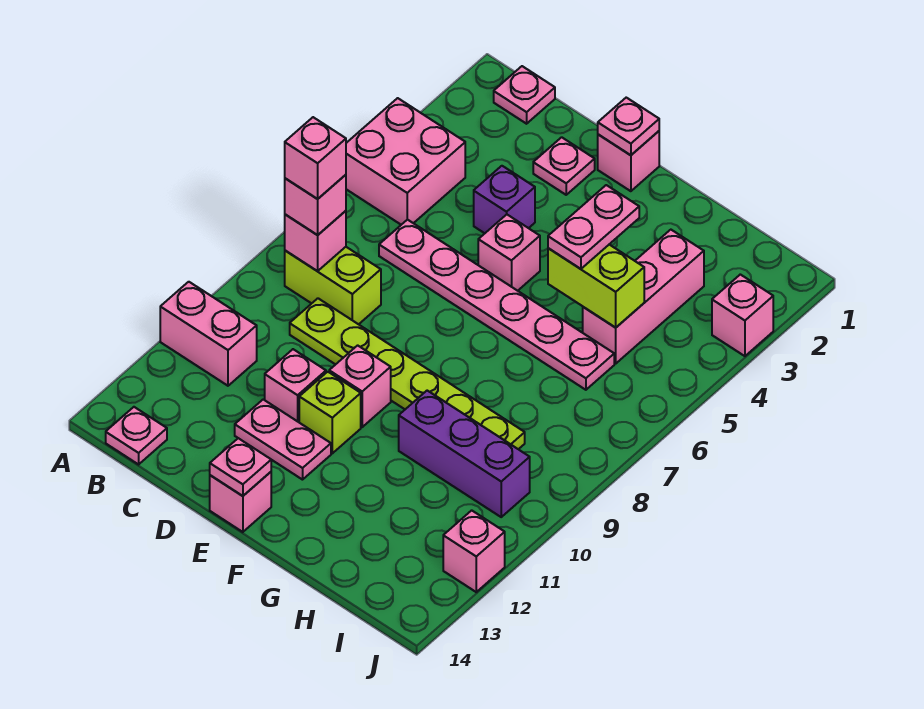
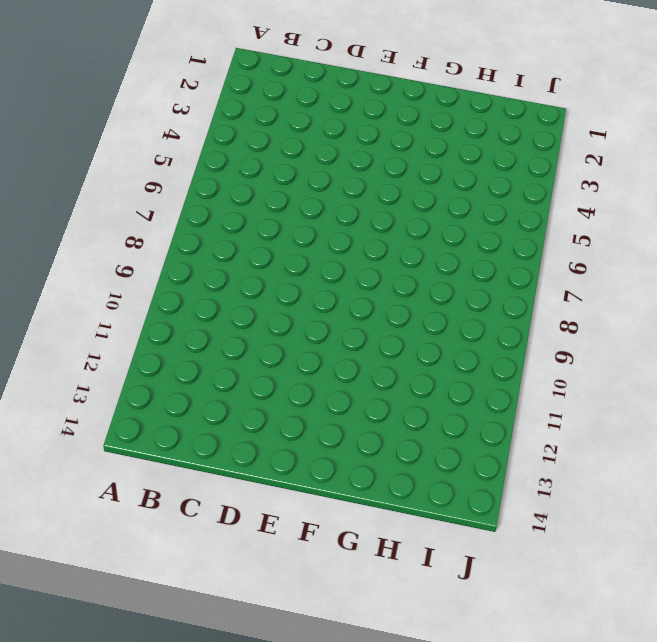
none -> pink brick A4:B5 level 1
none -> pink brick A11:B11 level 1
none -> pink plate B1 level 1

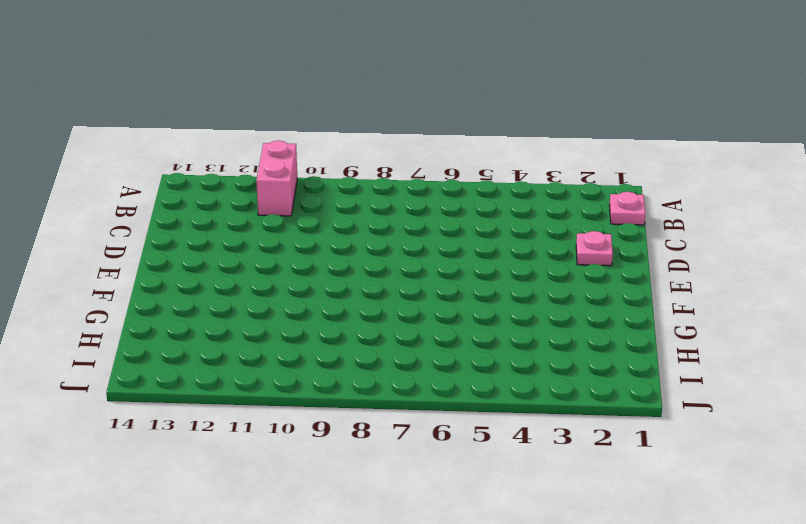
none -> pink brick A4:B5 level 1
none -> lime brick B8:C8 level 1
none -> pink plate B14 level 1

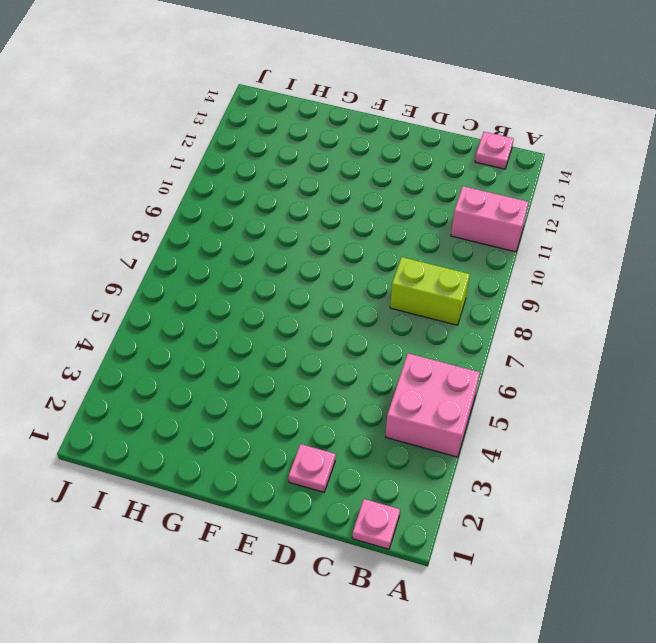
none -> pink plate C6:H6 level 1
none -> lime plate C9:H9 level 1
none -> purple brick D4 level 1

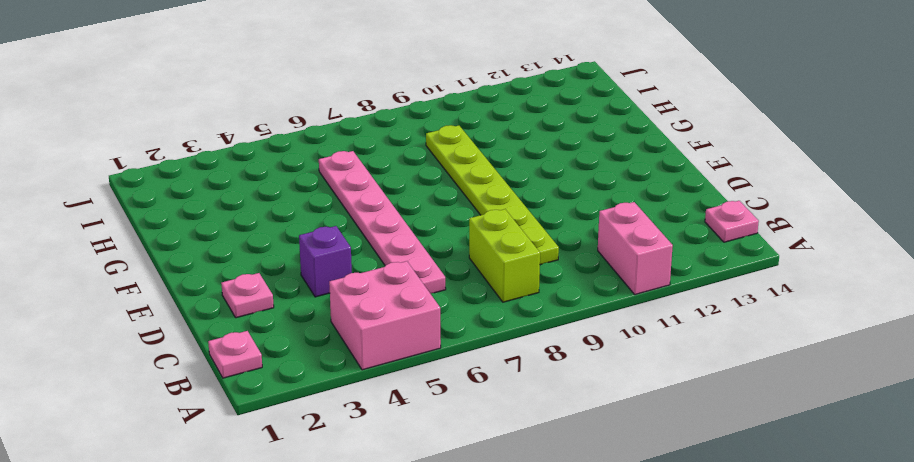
none -> pink brick D11 level 1
none -> pink plate D12:E12 level 1
none -> pink brick E1 level 1

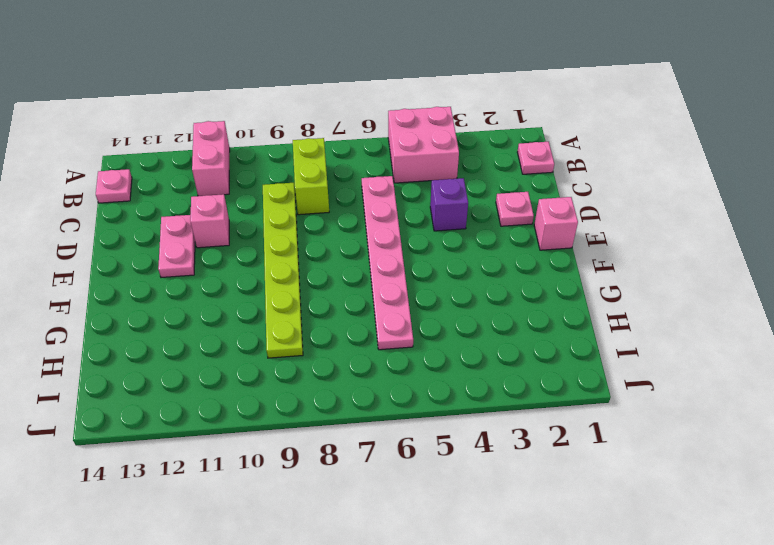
none -> pink brick E5 level 1
none -> pink brick E10 level 1
none -> lime brick E11 level 1

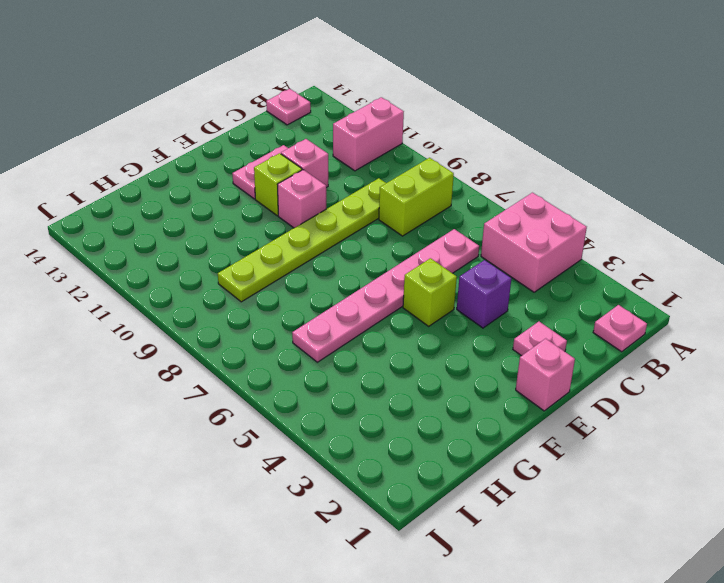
lime brick E5 level 1 -> pink brick E5 level 1
none -> pink brick E14 level 1
none -> purple brick G10:I10 level 1
none -> pink brick H3:H5 level 1

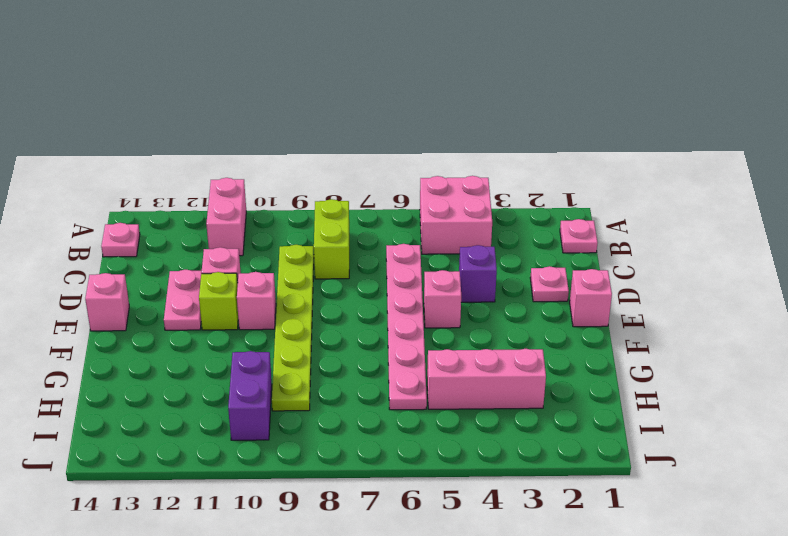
purple brick H10:I10 level 1 -> purple brick G10:I10 level 1
none -> pink brick J3 level 1
none -> pink brick J12 level 1
none -> pink brick B8 level 2

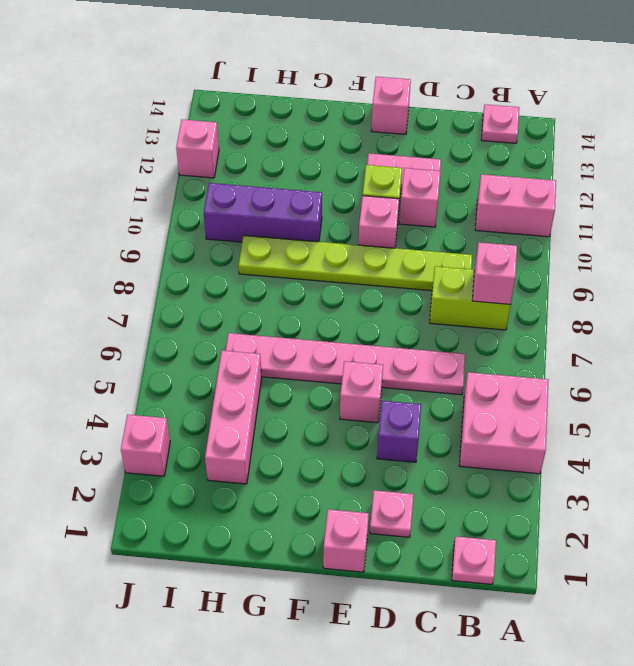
none -> pink plate E1 level 2
none -> pink plate E14 level 2
none -> lime brick G5:H5 level 2

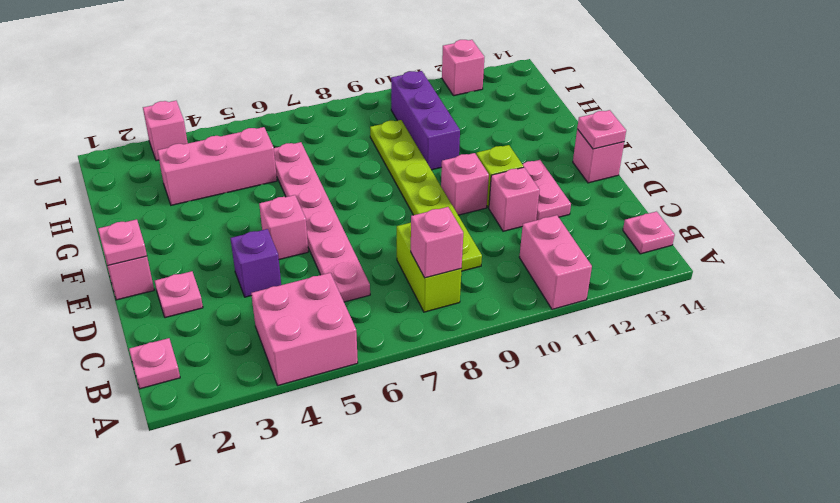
none -> lime brick G5:H5 level 2
none -> pink brick B8 level 3
none -> pink plate G4:G5 level 3

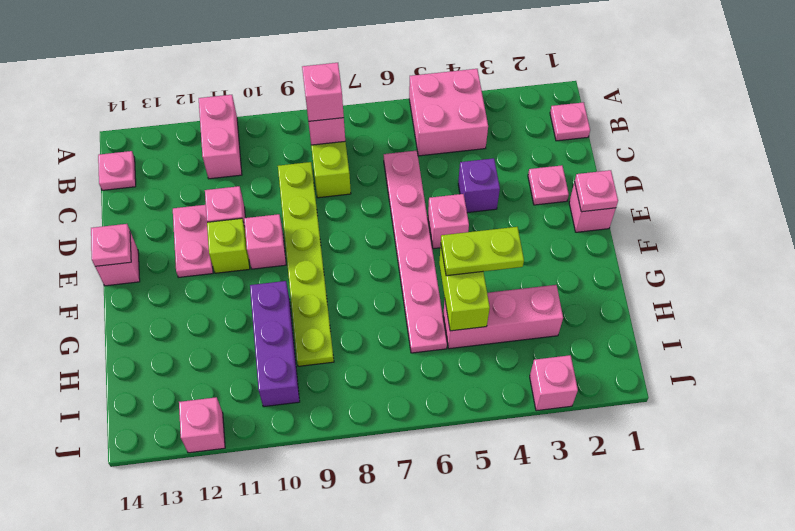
lime plate G4:G5 level 3 -> pink plate G4:G5 level 3
none -> pink brick B8 level 4

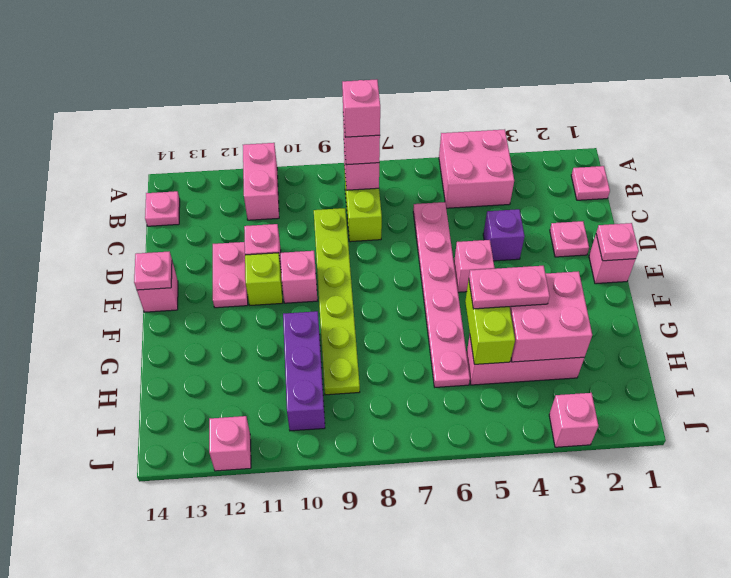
pink brick G3:H4 level 2 -> none

